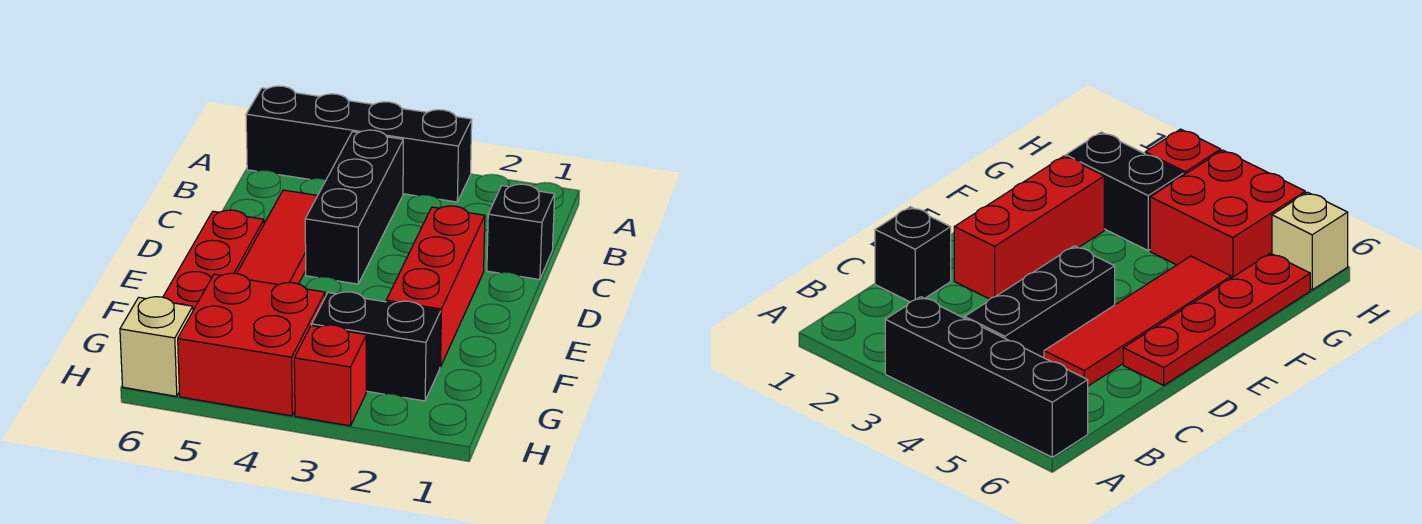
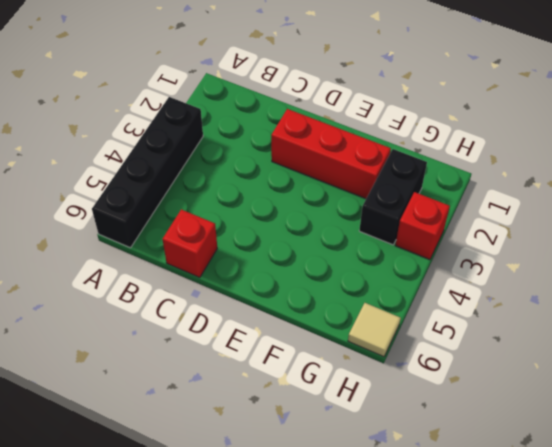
red brick C6 level 1 -> none
tan tile H6 level 1 -> tan brick H6 level 1
none -> black brick B4:D4 level 1
none -> black brick C1 level 1

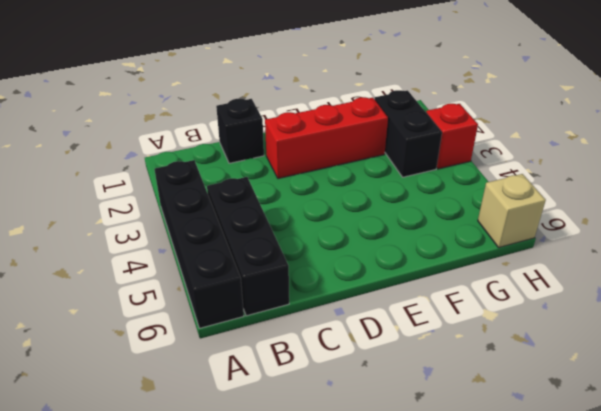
black brick B4:B6 level 1 -> black brick B4:D4 level 1
none -> red tile C5:F5 level 1
none -> red plate D6:G6 level 1

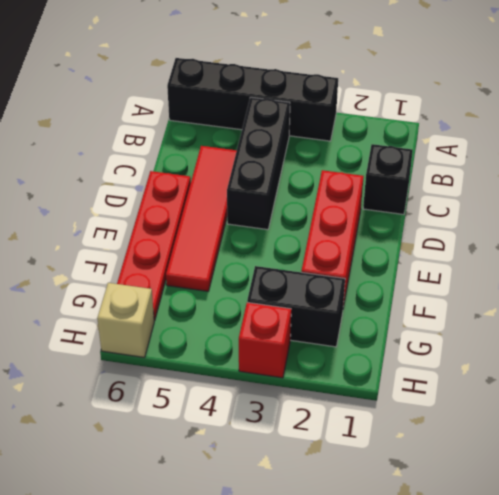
none -> red brick G4:H5 level 1

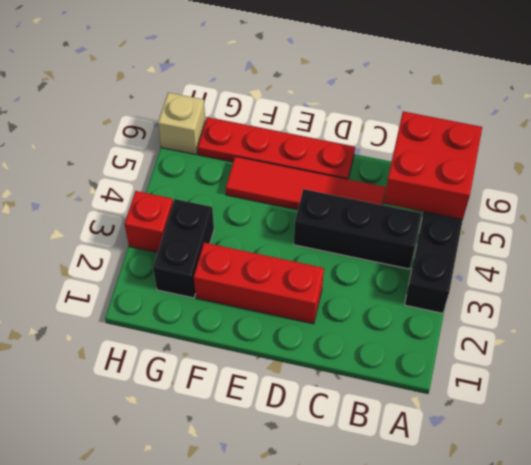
red brick A5:B6 level 2 -> red brick G4:H5 level 1
none -> black brick C1 level 1

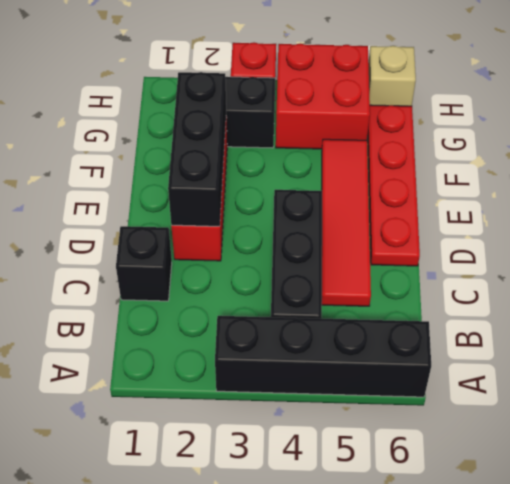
black brick D2:F2 level 2 -> none

